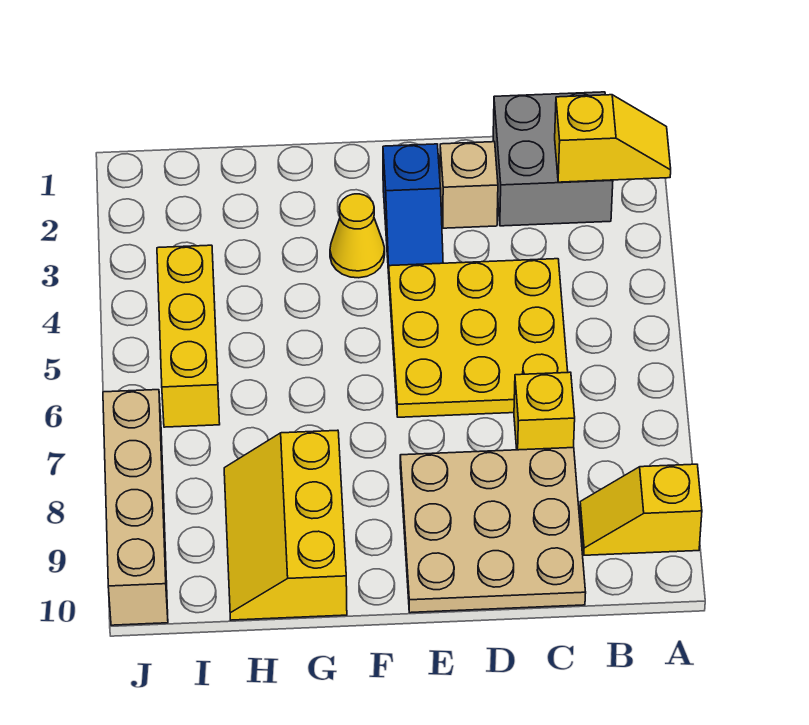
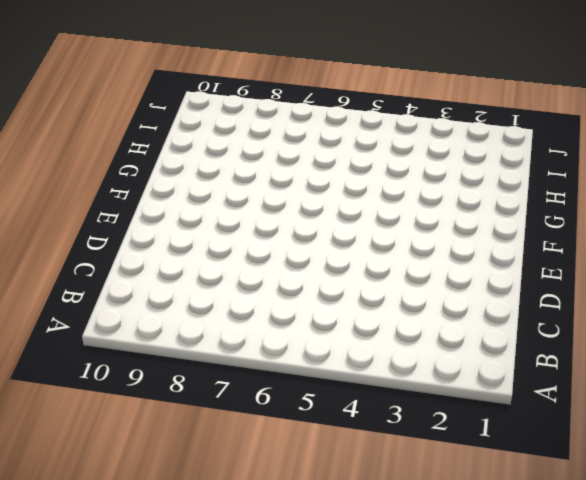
none -> yellow slope A9:B9 level 1 top A
none -> grey brick B1:C2 level 1
none -> yellow plate C4:E6 level 1

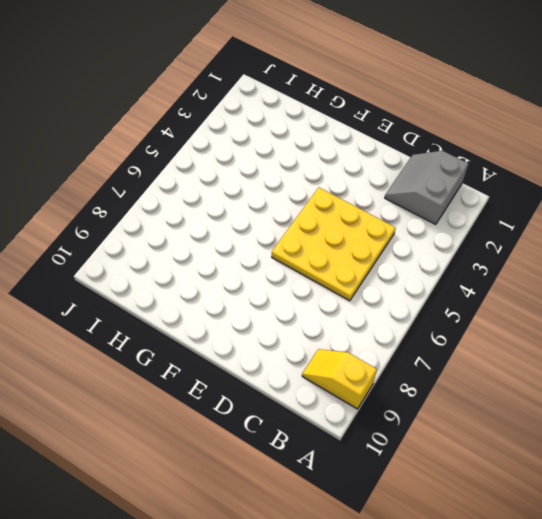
grey slope B1:C2 level 1 top B -> grey brick B1:C2 level 1
none -> yellow brick C7 level 1
none -> tan plate C8:E10 level 1
none -> tan brick D2 level 1

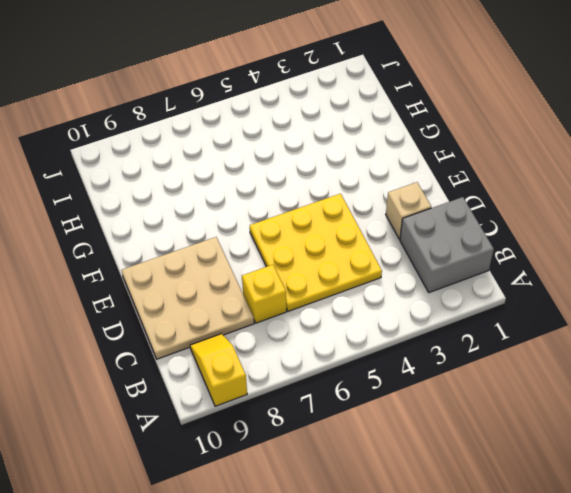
none -> blue slope E2:E3 level 1 top 2
none -> yellow cone F3 level 1
none -> yellow slope G8:H10 level 1 top G

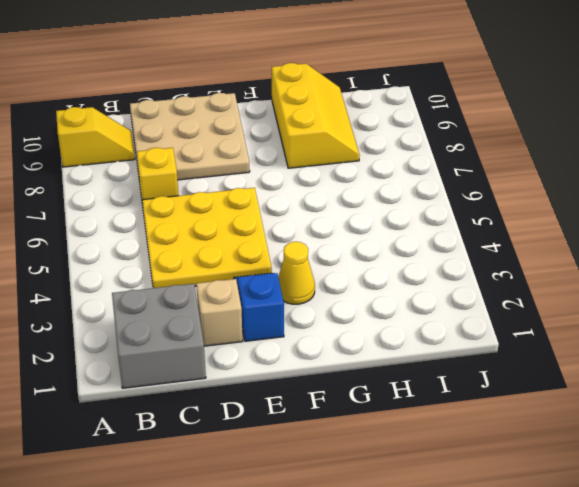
none -> yellow brick I4:I6 level 1
none -> tan brick J7:J10 level 1
none -> yellow slope A2:B2 level 2 top B

